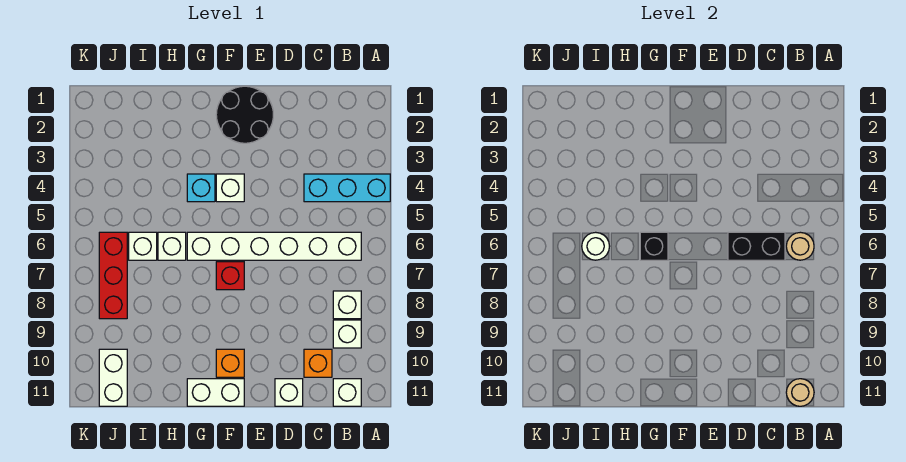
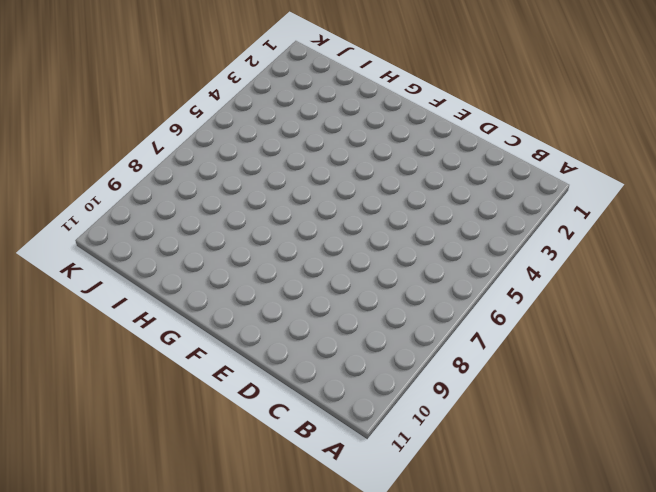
none -> cyan brick A4:C4 level 1
none -> white brick B6:G6 level 1
none -> white brick B8 level 1

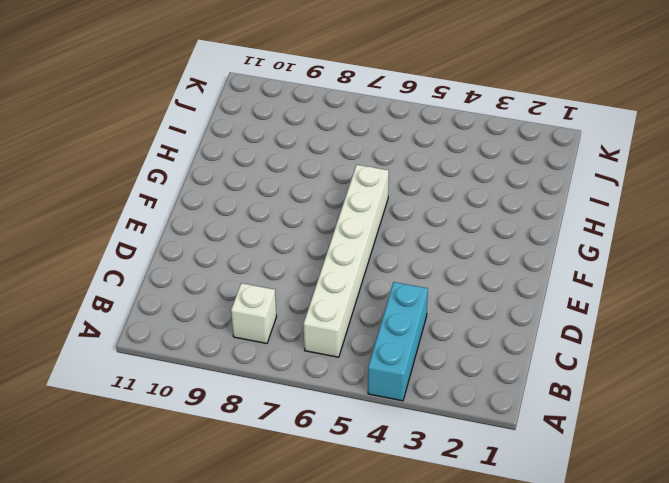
none -> white brick B9 level 1
none -> white brick B11 level 1
none -> orange brick C10 level 1

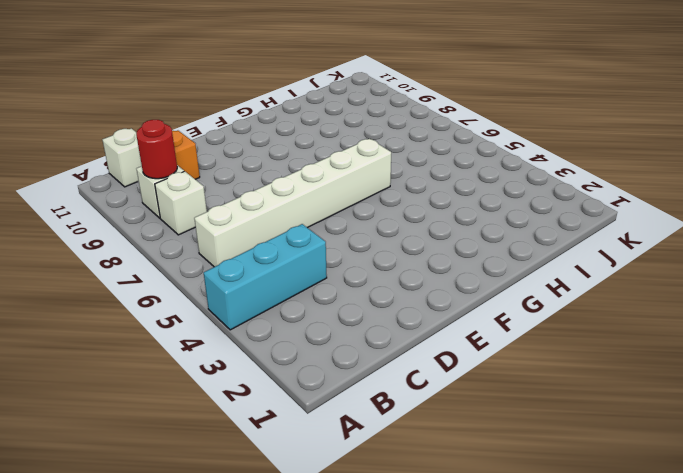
red round brick B9 level 2 -> none
none -> white brick D11 level 1
none -> black round brick E1:F2 level 1
none -> white brick F4 level 1

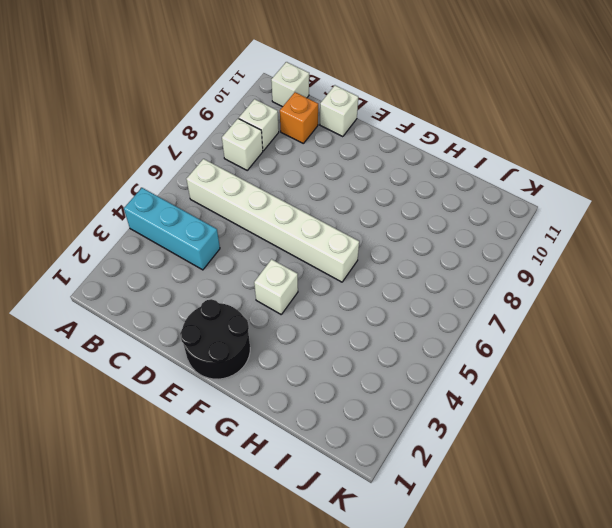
none -> red brick F7 level 1
none -> orange brick F10 level 1
none -> white brick F11:G11 level 1

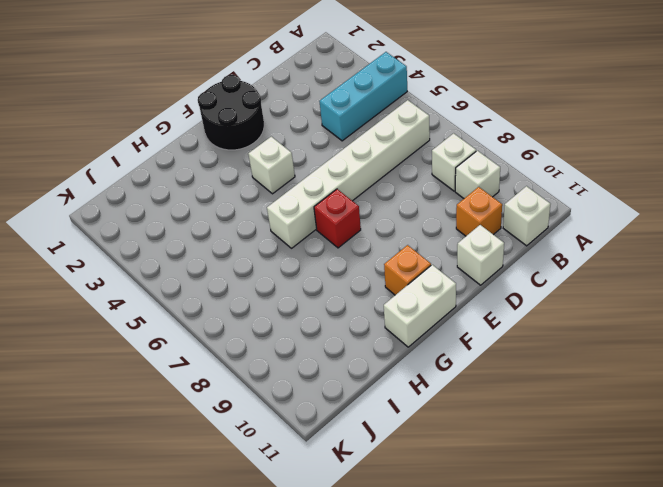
none -> cyan brick G4 level 1
none -> white brick H6 level 1
none -> white brick I6 level 1

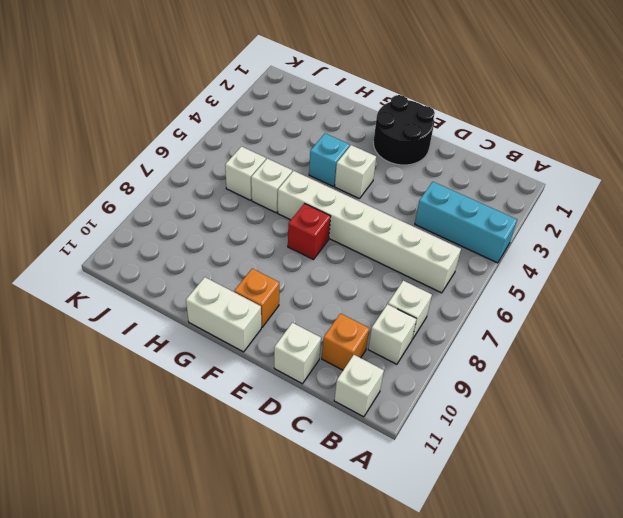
none -> red brick J6:J8 level 1
none -> white brick J10:J11 level 1
none -> tan round brick B6 level 2

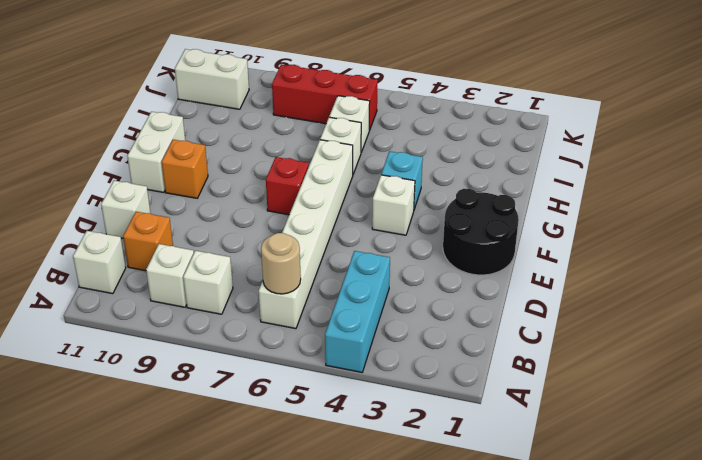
none -> tan round brick B11 level 2
none -> black brick C6:D6 level 2
none -> black brick G6 level 2

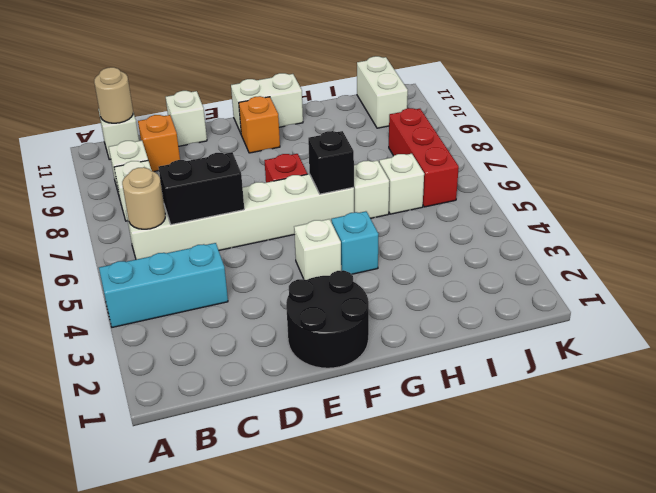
none -> white round brick I6 level 2

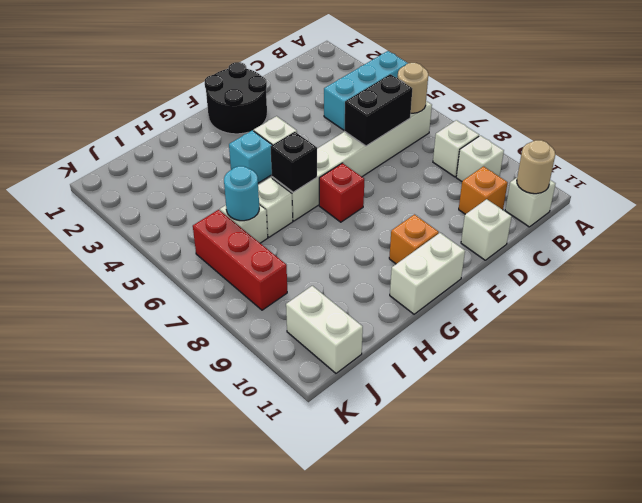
cyan round brick I6 level 2 -> white round brick I6 level 2

